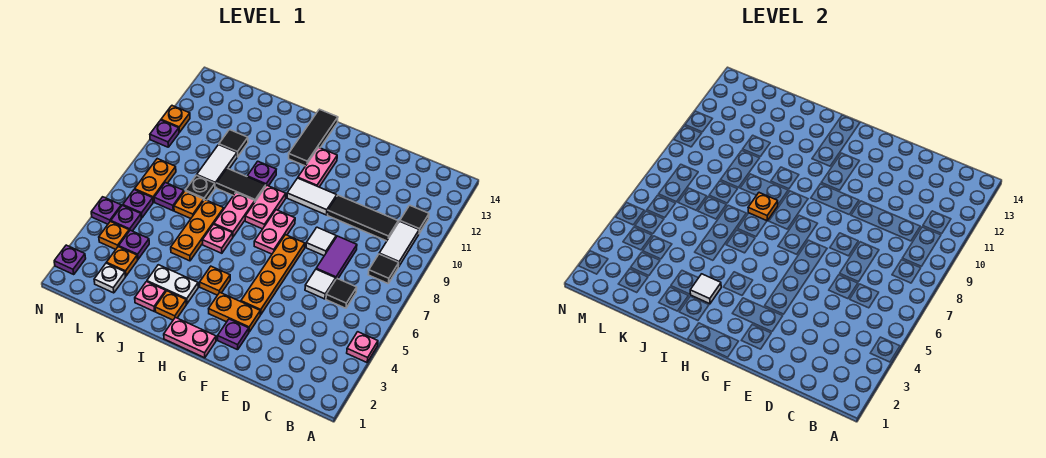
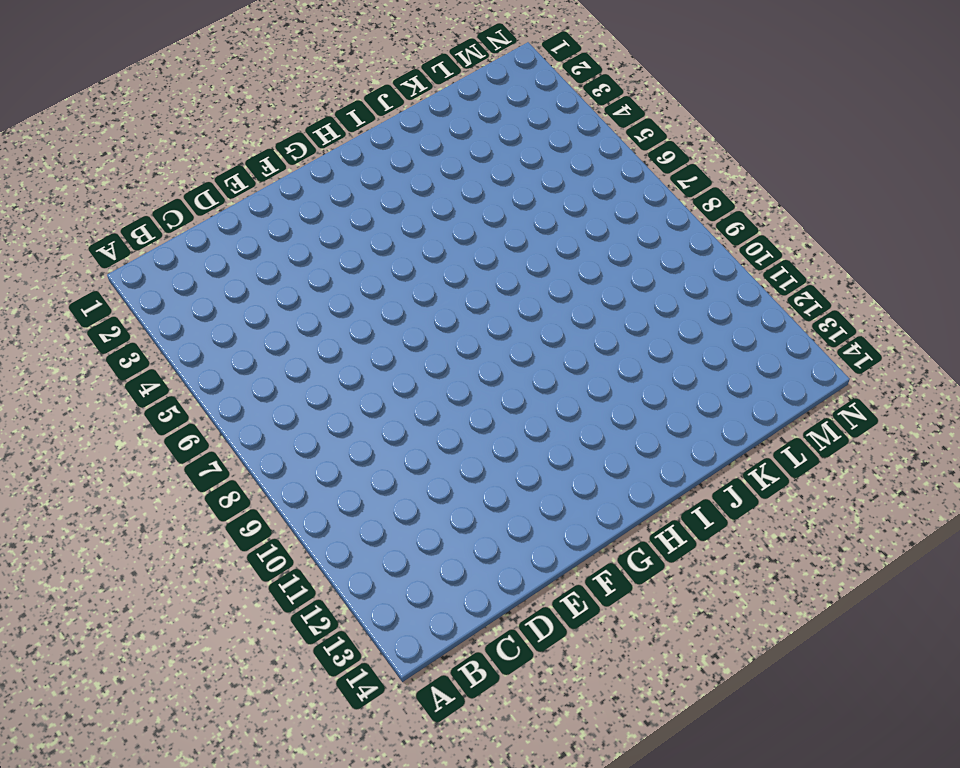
none -> pink plate A4 level 1
none -> black tile B8 level 1
none -> white tile B9:B10 level 1
none -> black tile B11 level 1

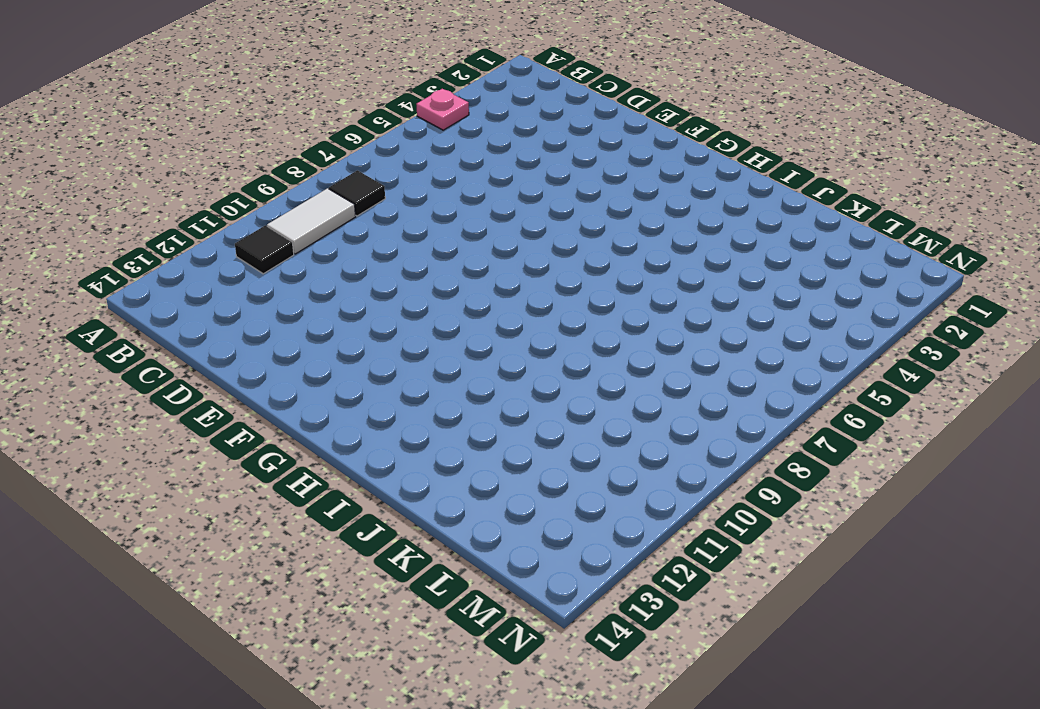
none -> black tile C6 level 1
none -> black tile C10:E10 level 1
none -> white tile D6 level 1
none -> purple tile D7:D8 level 1

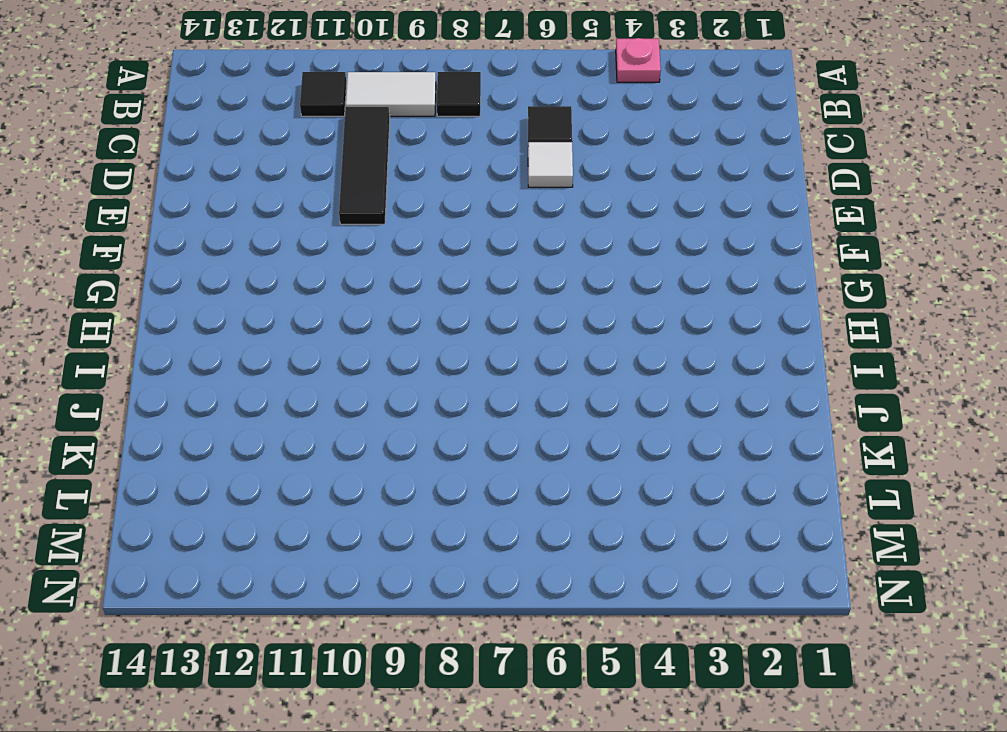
none -> purple tile D7:D8 level 1
none -> white tile E8 level 1
none -> purple plate F2 level 1
none -> orange plate F3:G3 level 1

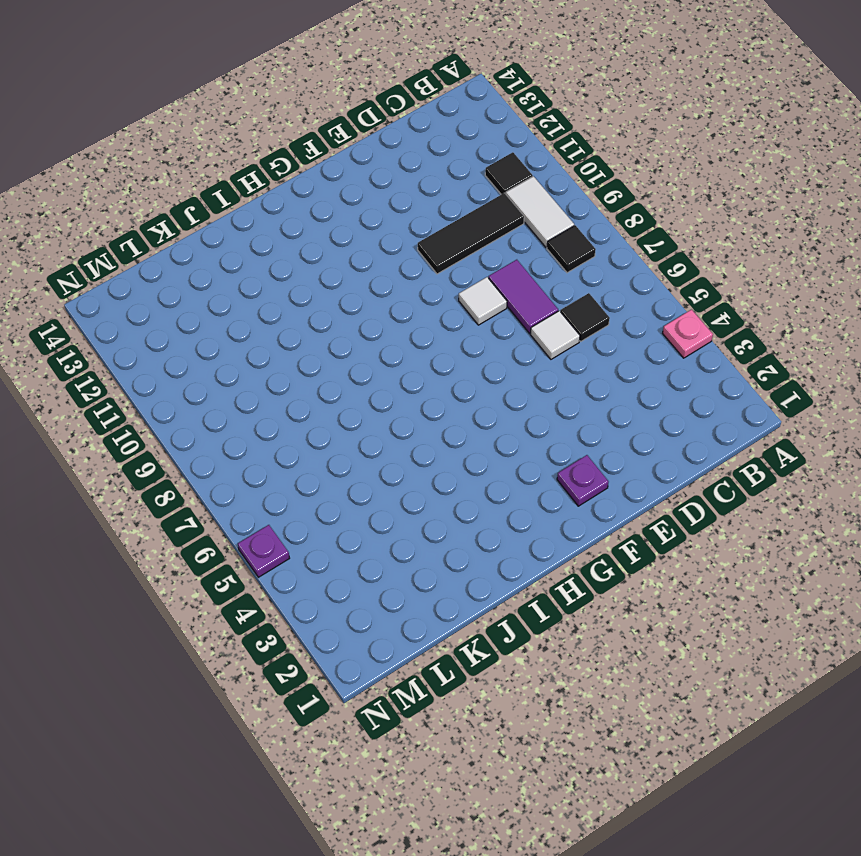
none -> orange plate F3:G3 level 1
none -> orange plate F4:F7 level 1
none -> white tile F10:G10 level 1
none -> pink plate G1:H1 level 1

